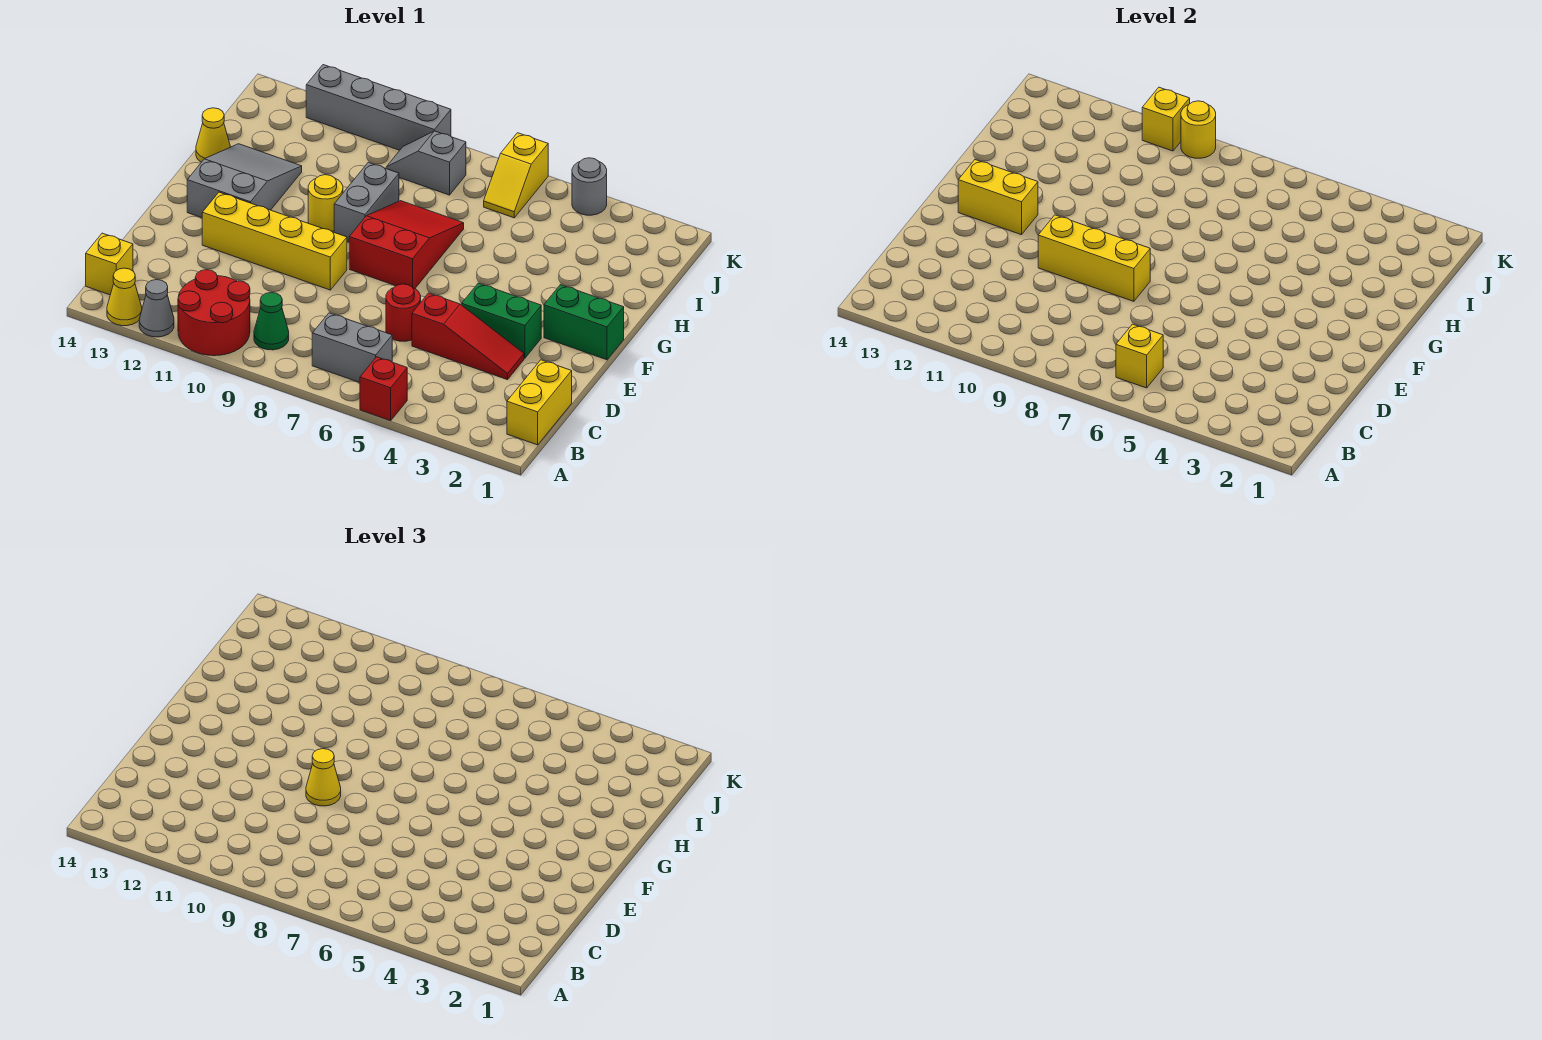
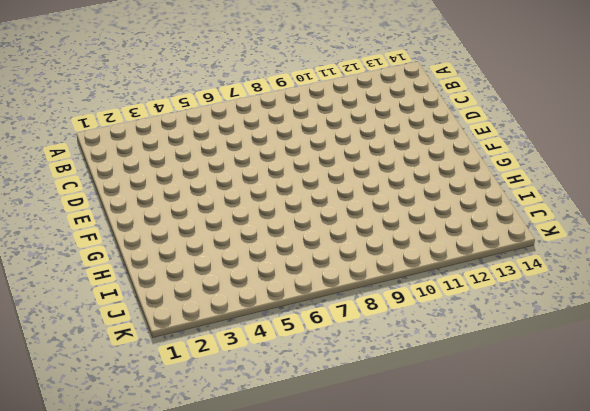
none -> red brick A5 level 1
none -> red round brick A10:B11 level 1
none -> grey cone A12 level 1

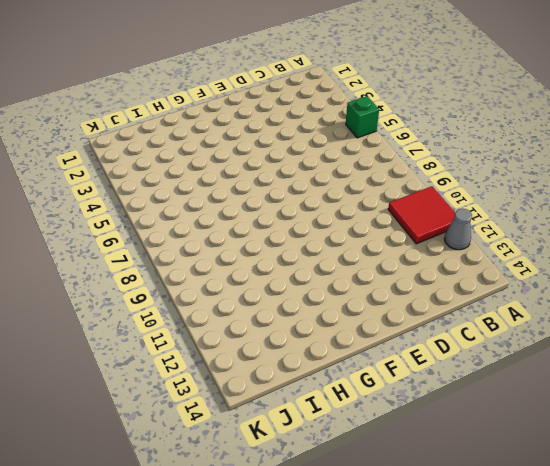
green brick A5 level 1 -> red brick A5 level 1
red tile A10:B11 level 1 -> red round brick A10:B11 level 1
none -> yellow cone A13 level 1
none -> yellow brick B1:C1 level 1
none -> grey brick B6:B7 level 1

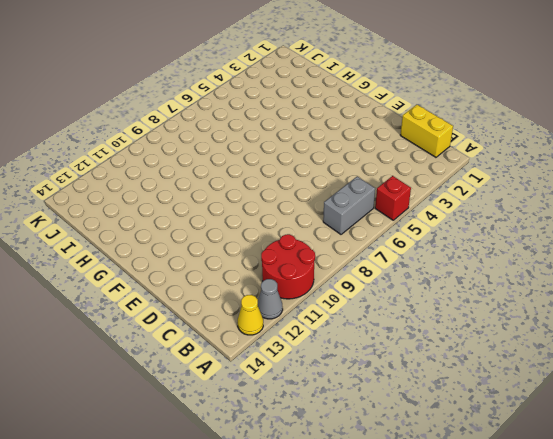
none -> green cone B9 level 1
none -> yellow brick B14 level 1
none -> red slope D3:D5 level 1 top 5

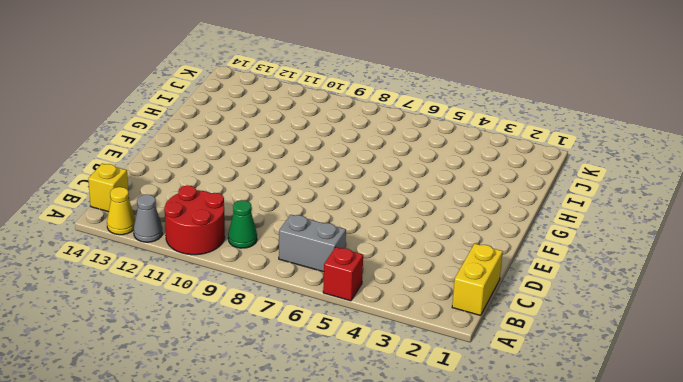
none -> red slope D3:D5 level 1 top 5
none -> red round brick D6 level 1
none -> green brick E3:E4 level 1

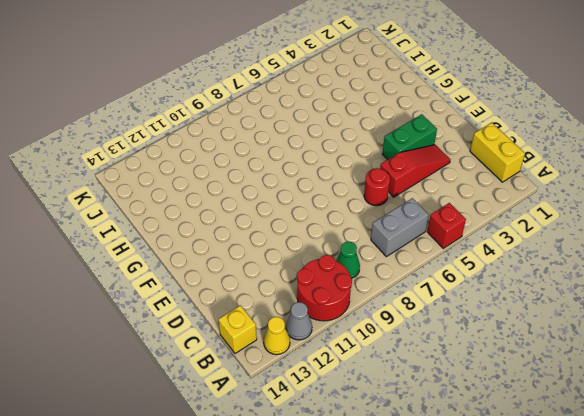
none -> yellow brick E9:E12 level 1
none -> green brick F1:F2 level 1
none -> red slope F7:H8 level 1 top F

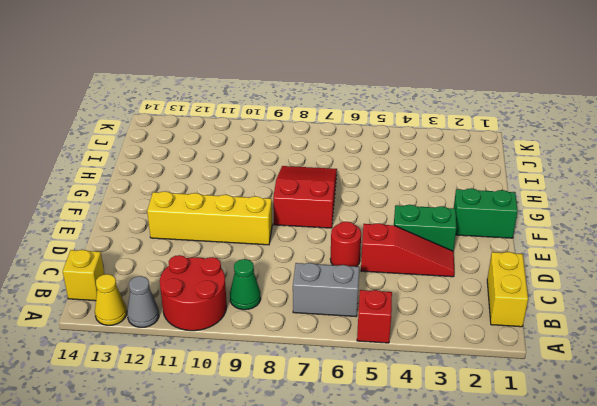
none -> grey slope F12:H13 level 1 top F
none -> grey brick G9:H9 level 1
none -> yellow round brick G10 level 1

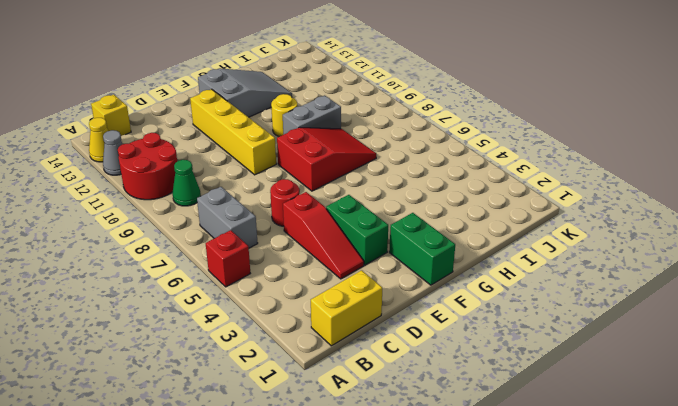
none -> yellow cone H14 level 1
none -> yellow slope J6:K6 level 1 top K
none -> grey slope J8:J9 level 1 top 8

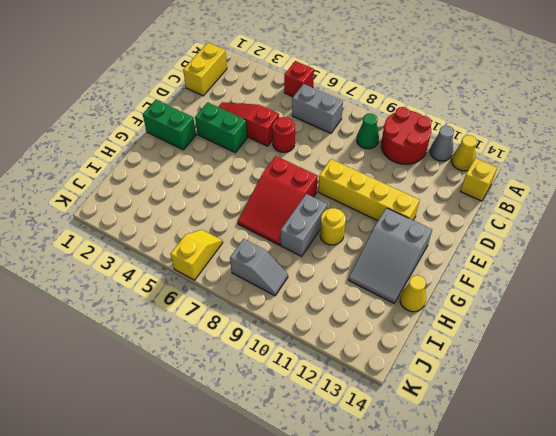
none -> grey round brick K4 level 1
none -> grey brick K9:K12 level 1
none -> yellow brick B6 level 2

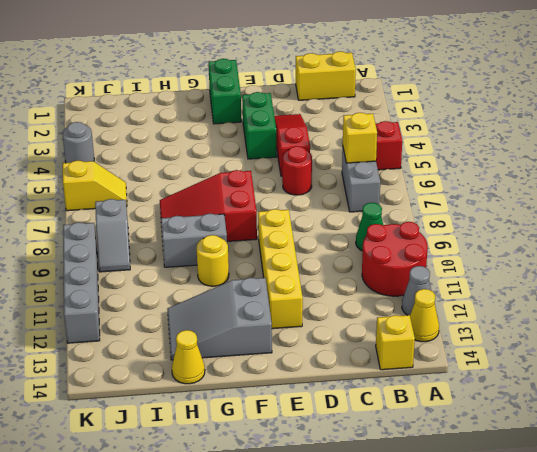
none -> yellow brick E8:E10 level 2
none -> yellow brick F12:F13 level 2
none -> yellow round brick K9 level 2

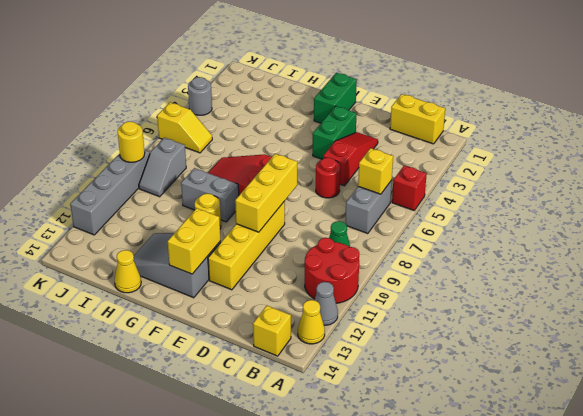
none -> yellow brick K10 level 2
none -> yellow cone E9 level 3

